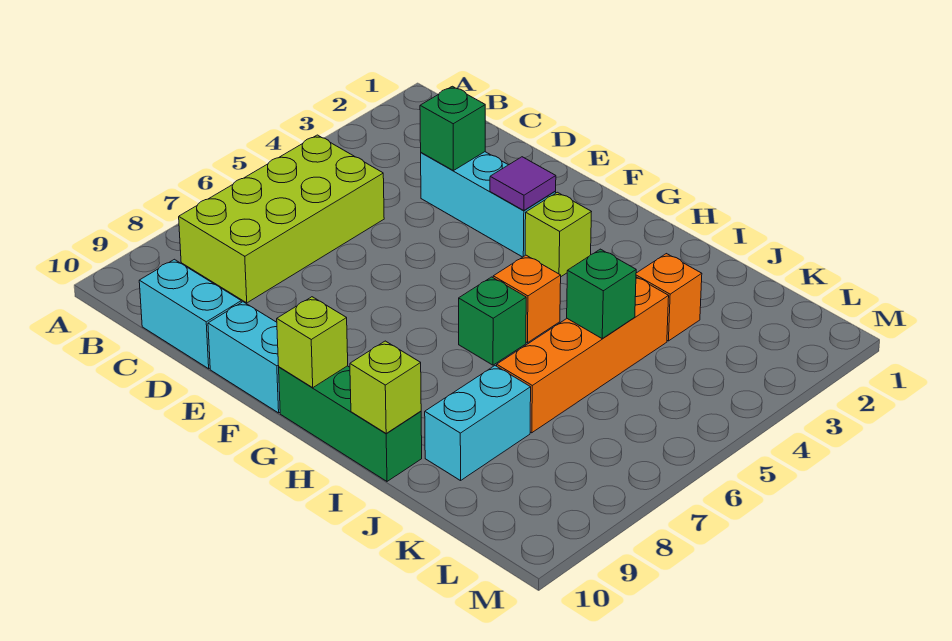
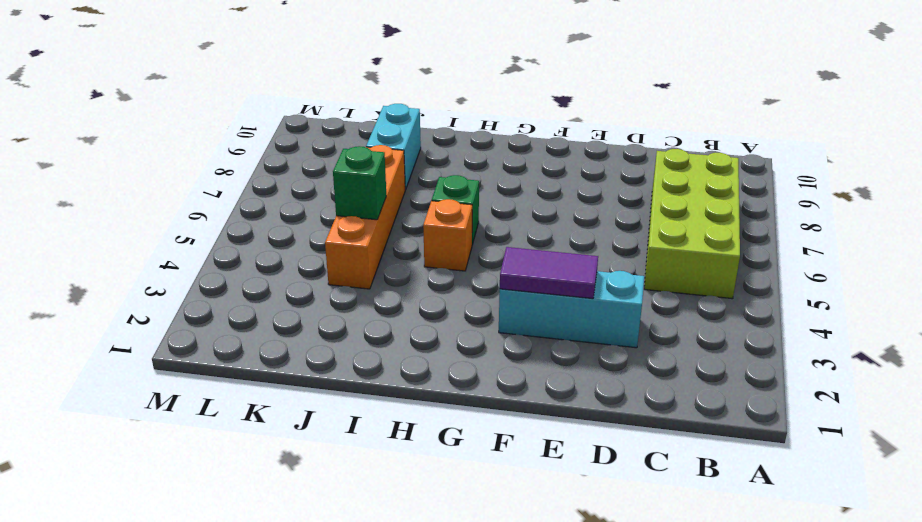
purple tile E3:F3 level 2 -> purple tile F3 level 2
none -> cyan brick C10:D10 level 1
none -> cyan brick E10:F10 level 1
none -> lime brick G3 level 1

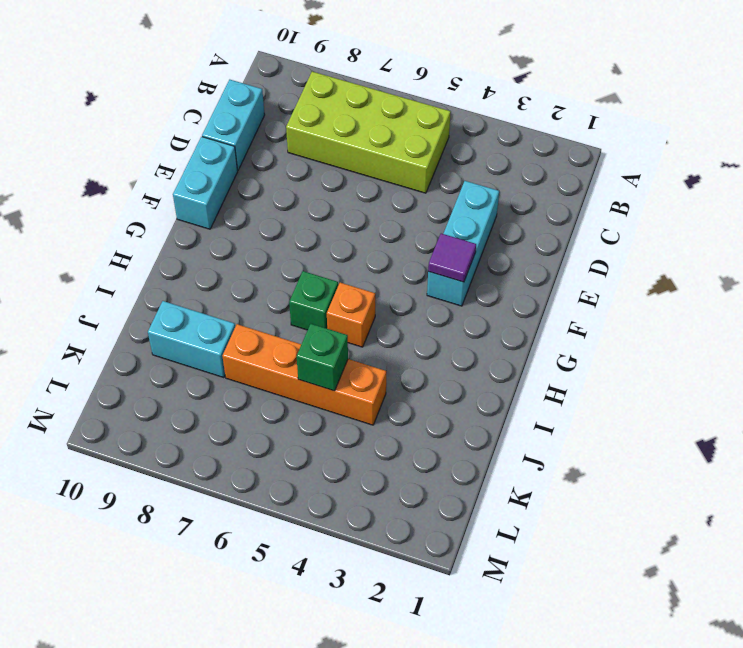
none -> lime brick G3 level 1
none -> green brick G10:I10 level 1
none -> orange brick J3 level 1

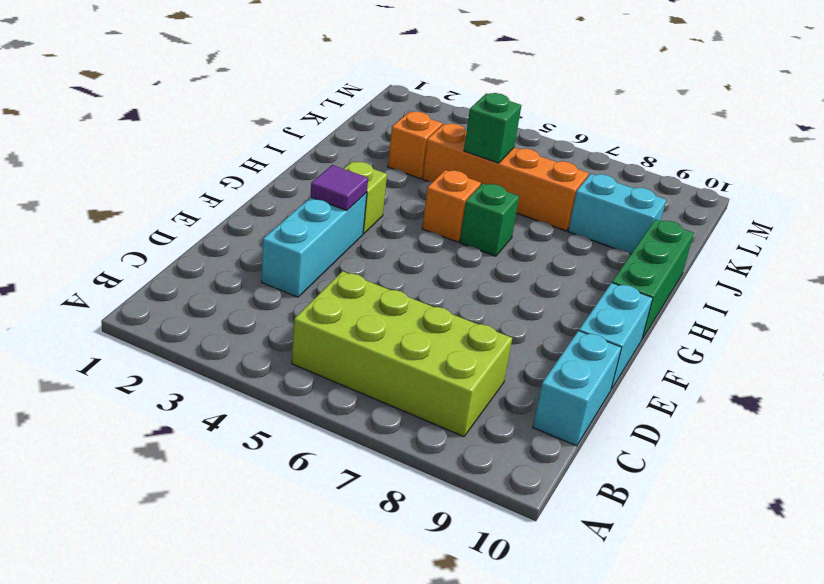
none -> green brick D3 level 2
none -> lime brick G10 level 2
none -> lime brick I10 level 2

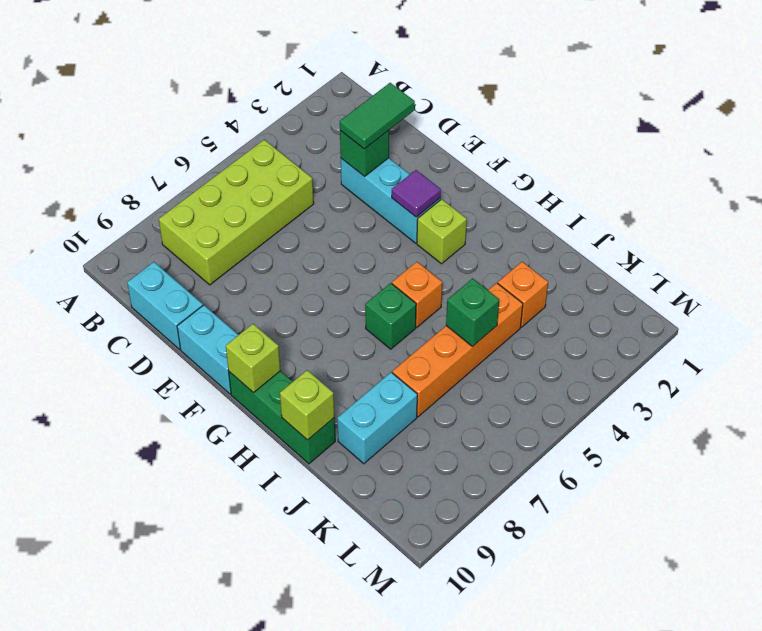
green tile D2:D3 level 3 -> none

